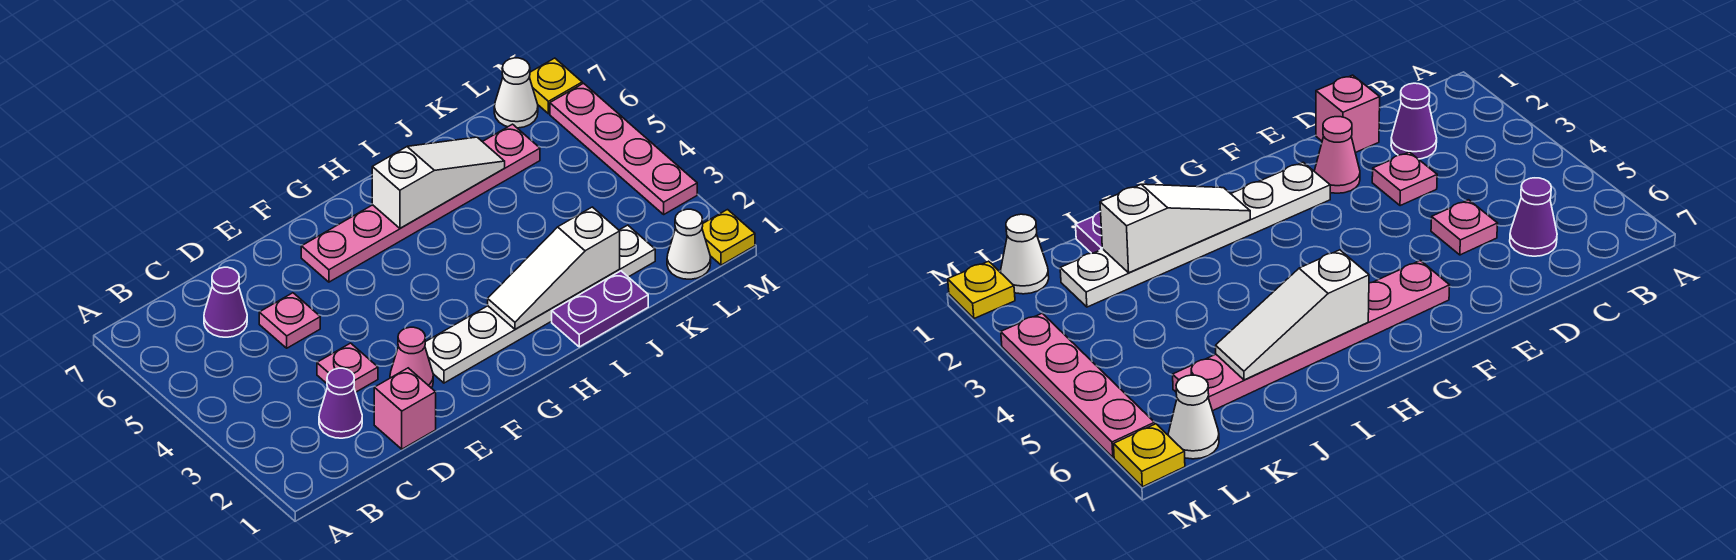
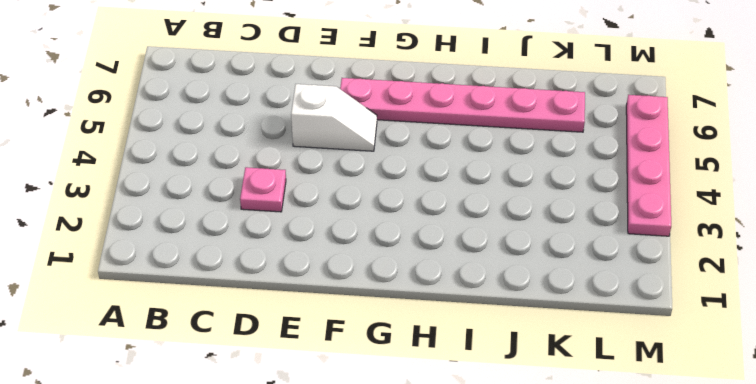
white slope E5:F5 level 1 top E -> none
none -> purple cone C2 level 1
none -> purple cone C6 level 1
none -> pink brick D1 level 1

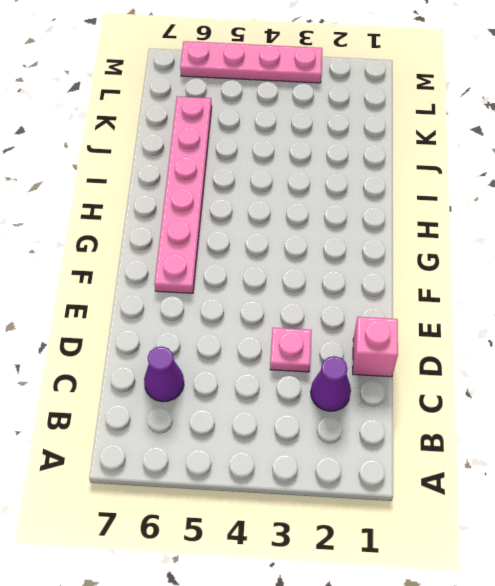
none -> pink plate D5 level 1
none -> pink cone E2 level 1
none -> white plate F2:K2 level 1

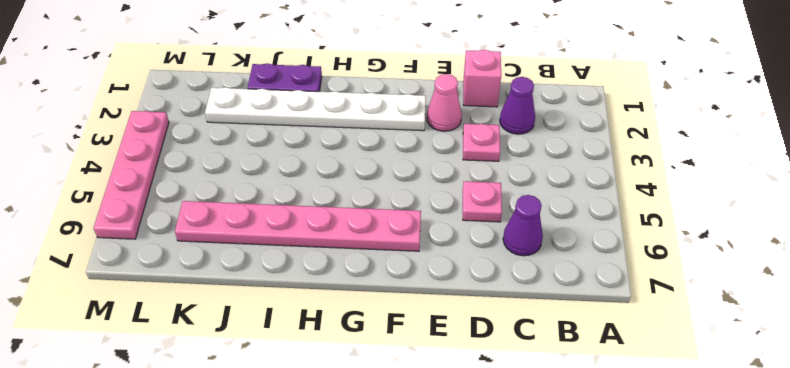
none -> white cone L1 level 1
none -> white cone L7 level 1
none -> yellow plate M1 level 1

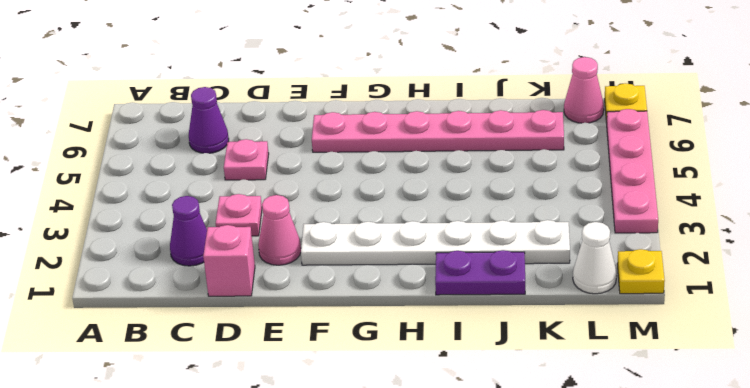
pink cone L7 level 1 -> white cone L7 level 1
none -> white slope H2:J2 level 2 top J
none -> white slope H6:J6 level 2 top H

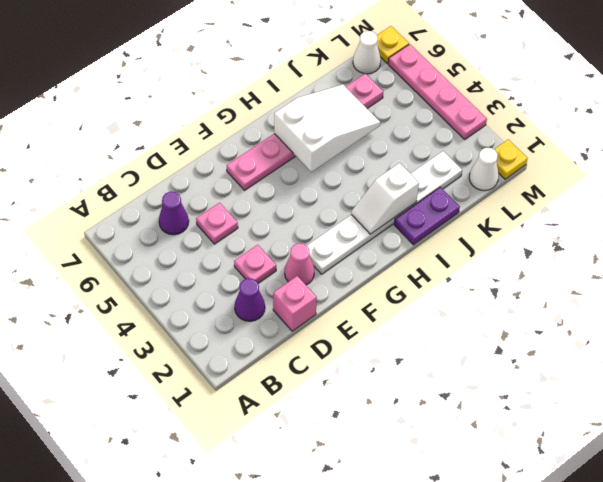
white slope H2:I2 level 2 top I -> white slope H2:J2 level 2 top J
white slope H5:J6 level 2 top H -> white slope H6:J6 level 2 top H

